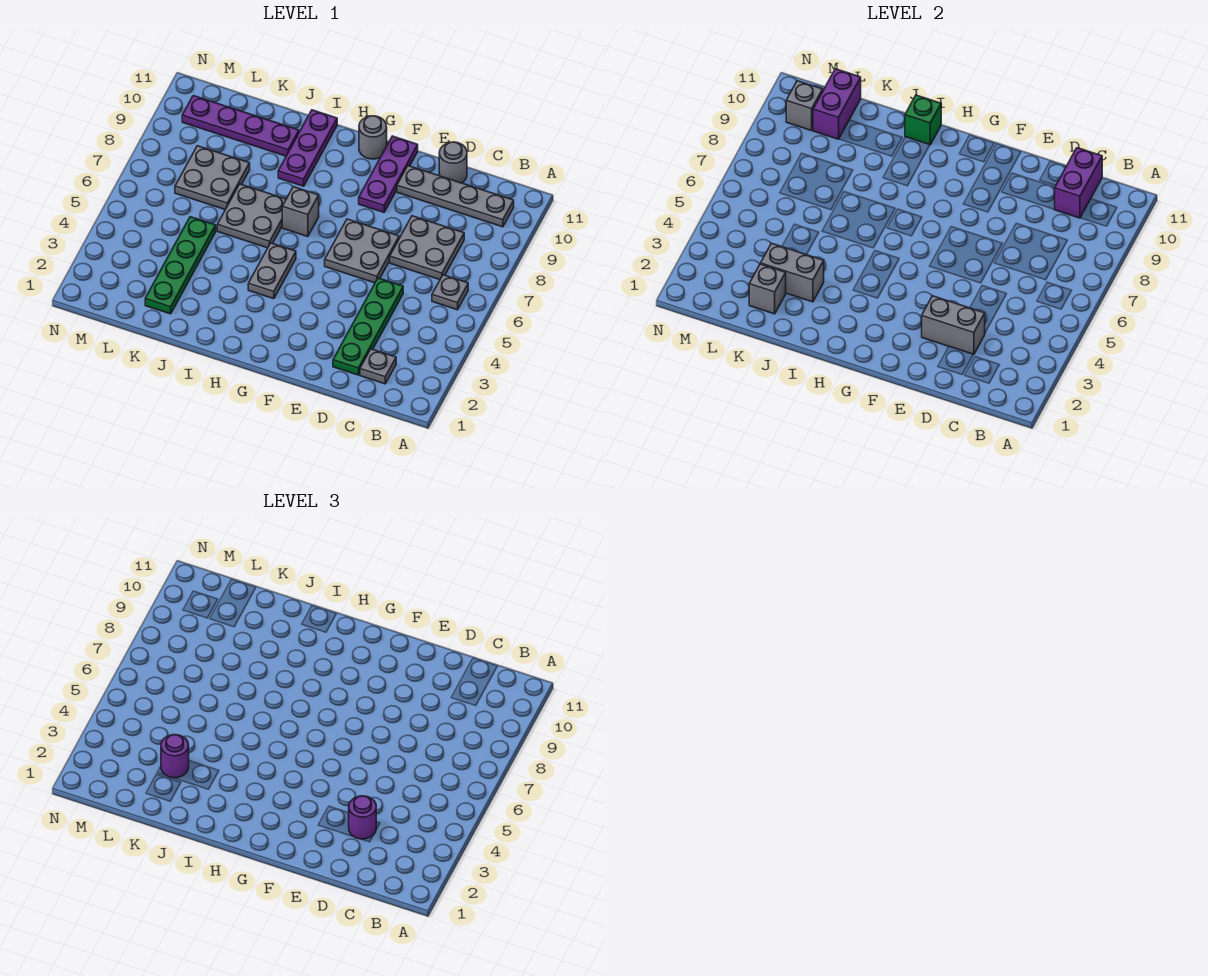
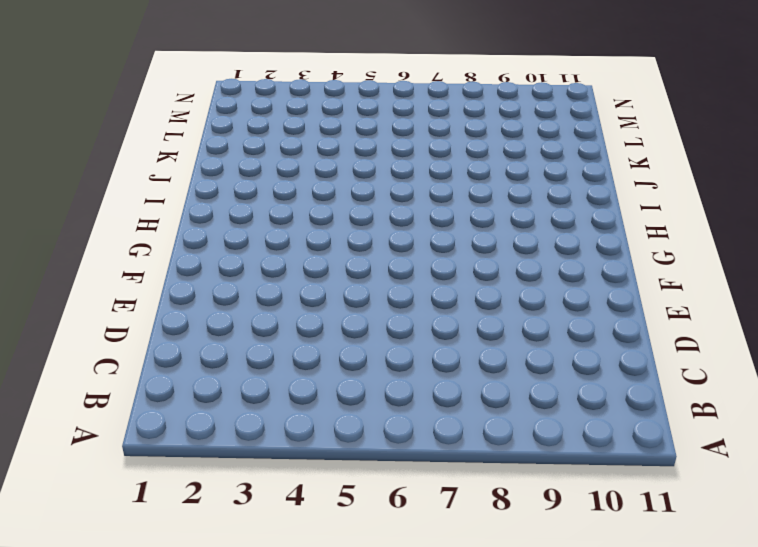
none -> grey plate B6 level 1
none -> grey plate B10:E10 level 1
none -> grey plate C2 level 1

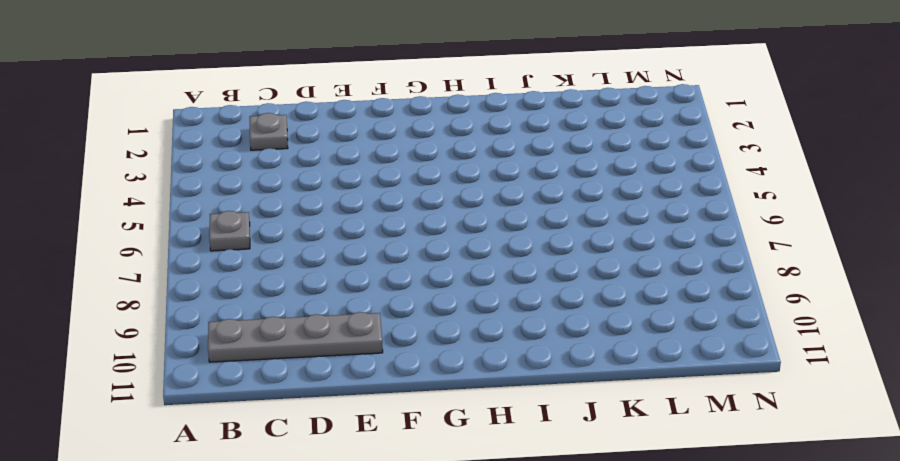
none -> grey plate C7:D8 level 1
none -> green plate D2:D5 level 1
none -> grey round brick D11 level 1

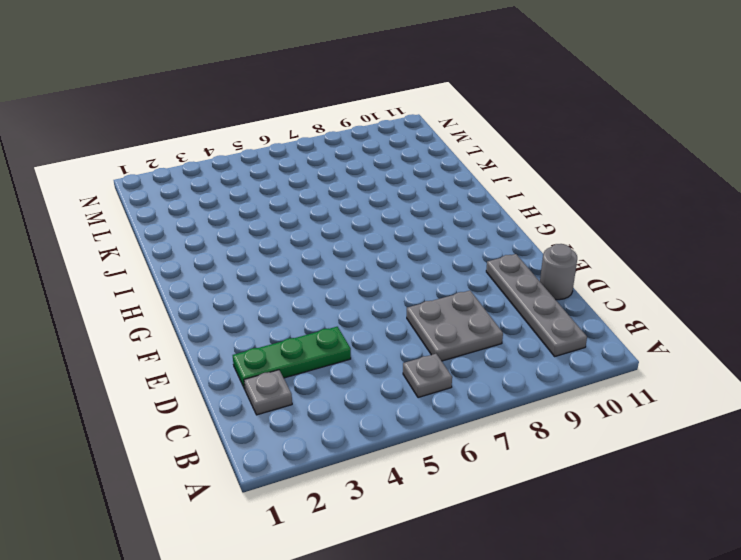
green plate D2:D4 level 1 -> green plate D2:D5 level 1
none -> grey plate E6:F7 level 1
none -> purple plate F9:F11 level 1
none -> grey round brick G11 level 1

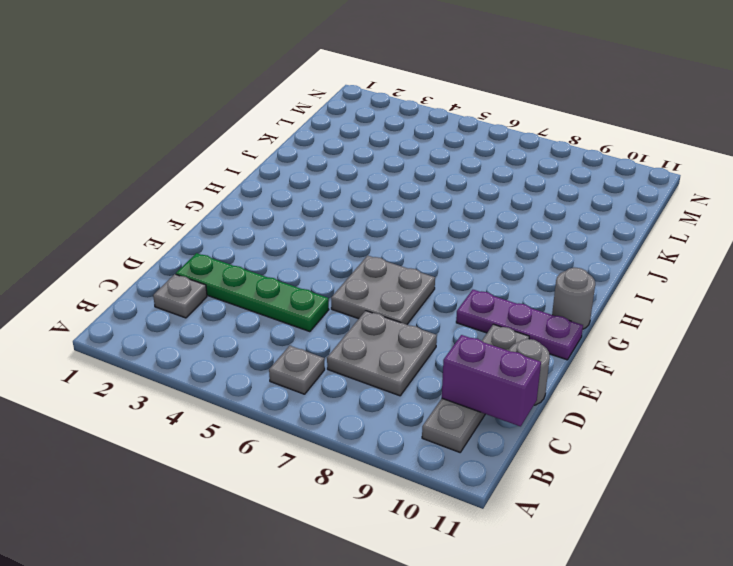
none -> grey plate H4:H5 level 1
none -> grey brick H7 level 1
none -> grey plate I6:J7 level 1

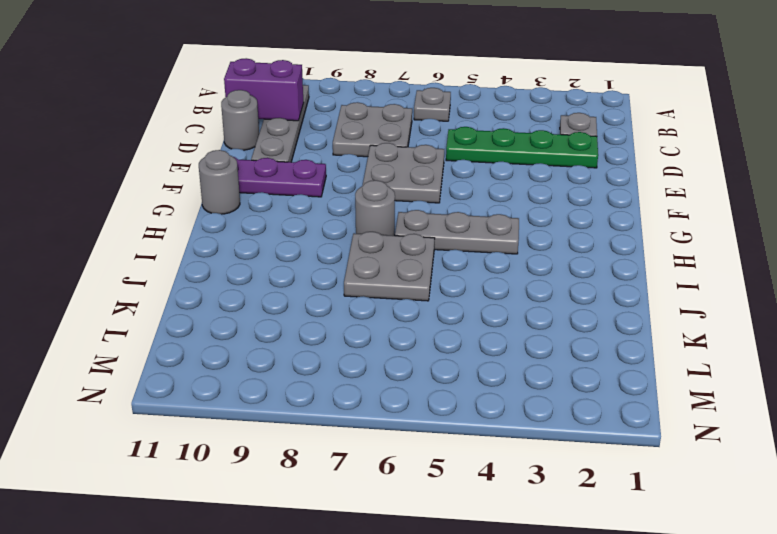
grey plate H4:H6 level 1 -> grey plate H4:H5 level 1
grey round brick H7 level 1 -> grey brick H7 level 1
none -> purple plate I9:I11 level 1
none -> purple plate J10:M10 level 1
none -> green plate K2:K5 level 1

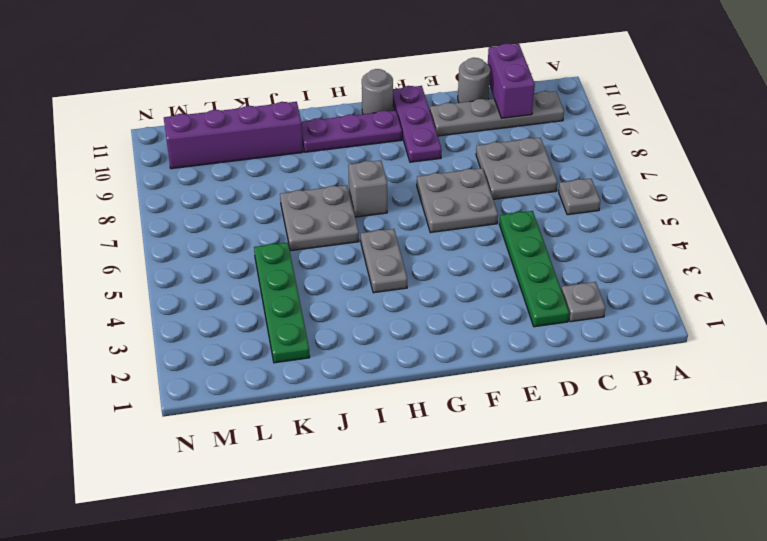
purple plate G10:I10 level 1 -> purple plate I9:I11 level 1
purple brick J10:M10 level 1 -> purple plate J10:M10 level 1
none -> grey plate K7:L8 level 1
none -> grey brick D3:E3 level 2
none -> green brick I11 level 2

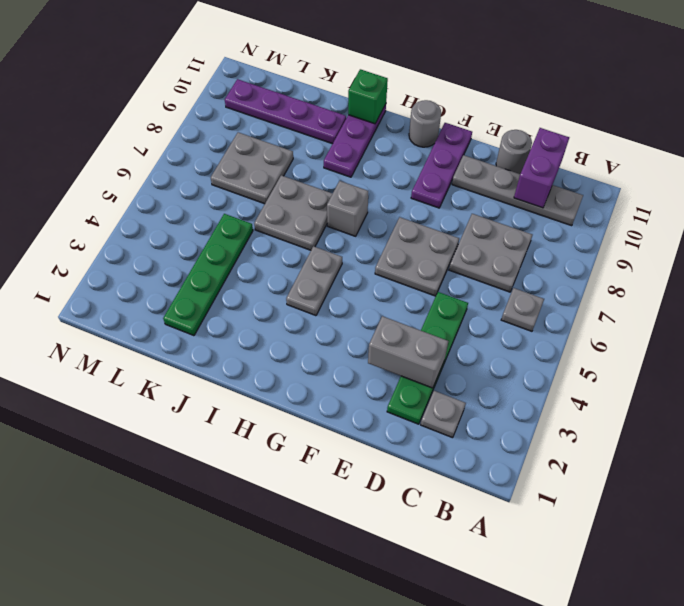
none -> grey brick J3:K3 level 2
none -> grey brick K2 level 2
none -> purple brick L10:L11 level 2

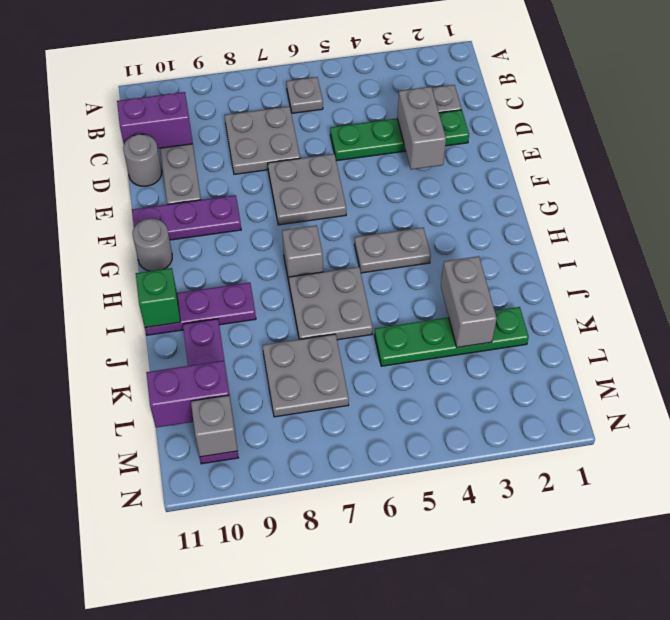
none -> grey brick K2 level 2
none -> purple round brick D3 level 3
none -> purple round brick K3 level 3

